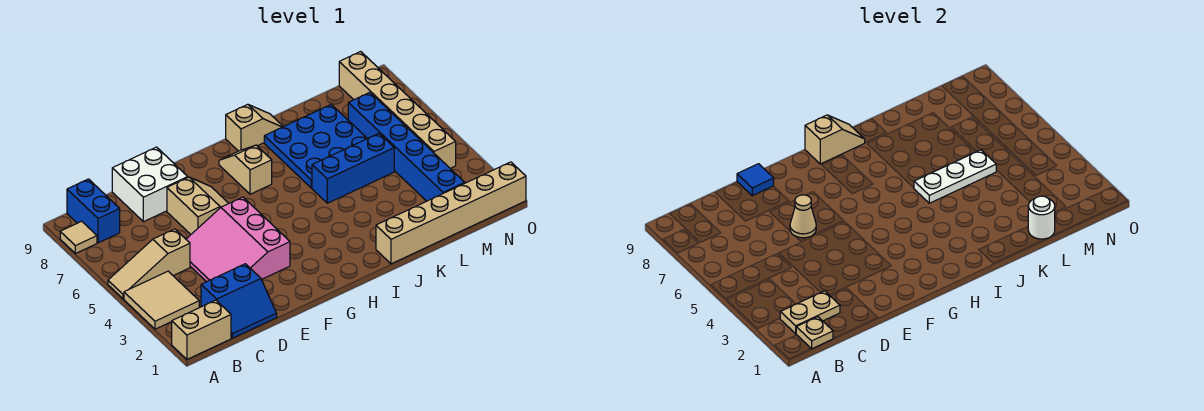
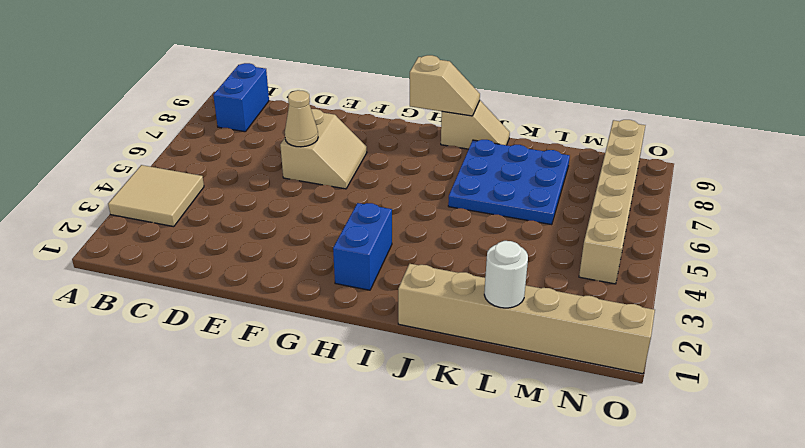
blue brick H2:H3 level 1 -> none
none -> tan brick A1:B1 level 1
none -> tan slope A5:C5 level 1 top C
none -> tan tile A8 level 1

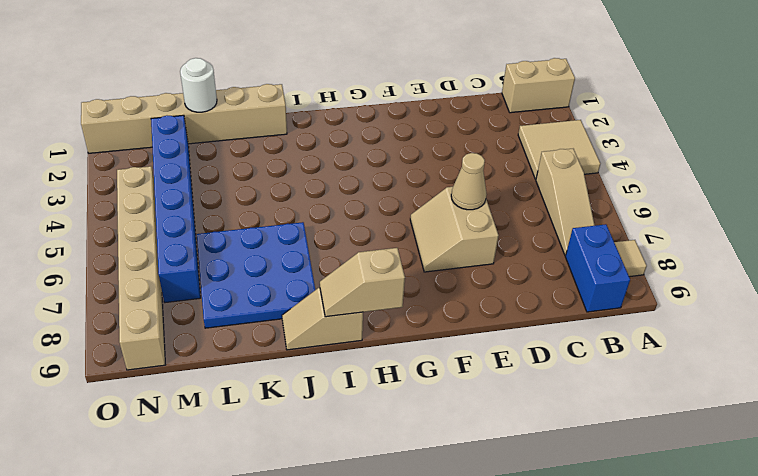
tan slope B5:B7 level 1 top 5 -> tan slope A5:C5 level 1 top C
none -> blue slope C1:D2 level 1 top 2
none -> pink slope D3:F5 level 1 top F
none -> white brick D8:E9 level 1

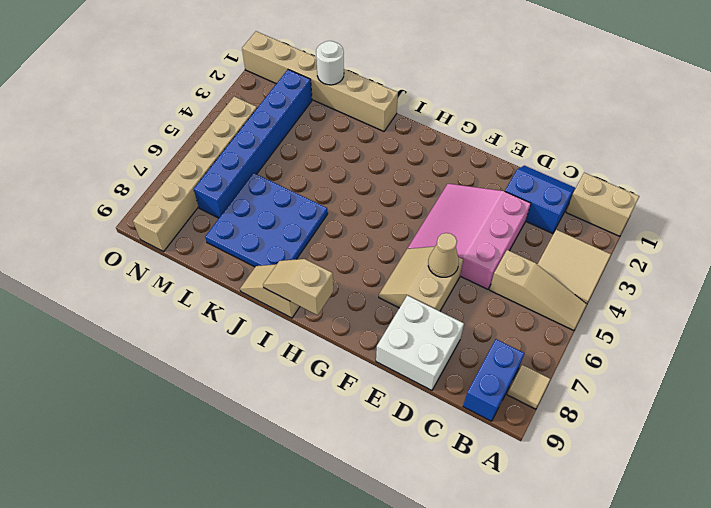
pink slope D3:F5 level 1 top D -> pink slope D3:F5 level 1 top F
none -> tan slope H7:H8 level 1 top 7
none -> blue brick J5:L5 level 1
none -> tan plate B1 level 2

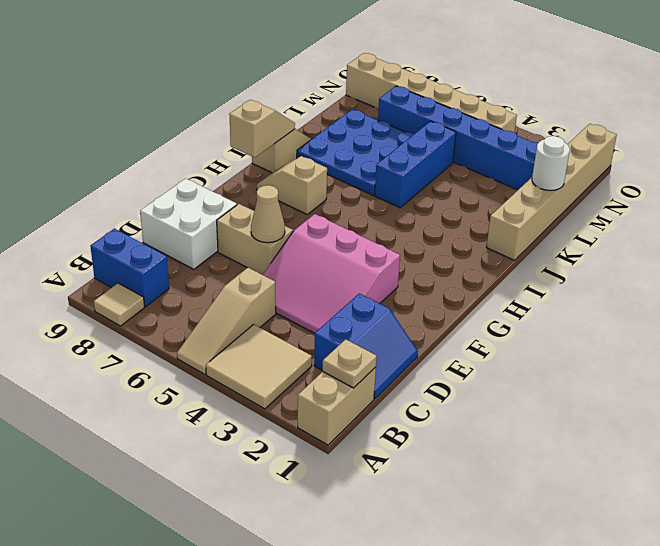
none -> tan plate B2:C2 level 2
none -> blue tile E9 level 2
none -> white plate J5:L5 level 2

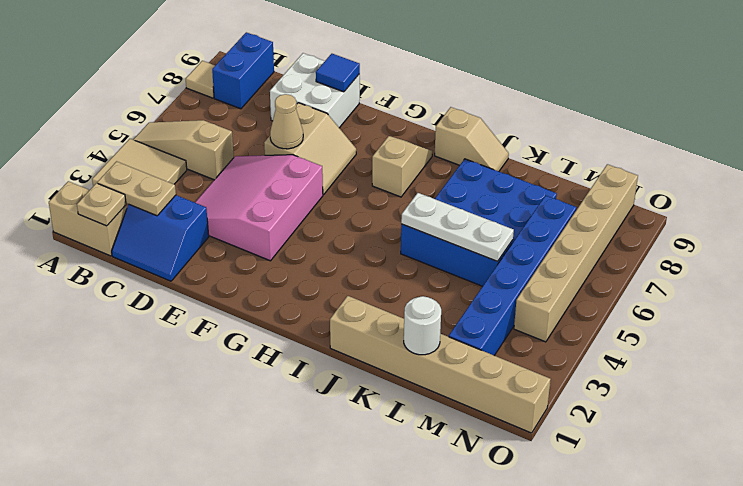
none -> tan slope H9:I9 level 2 top H

